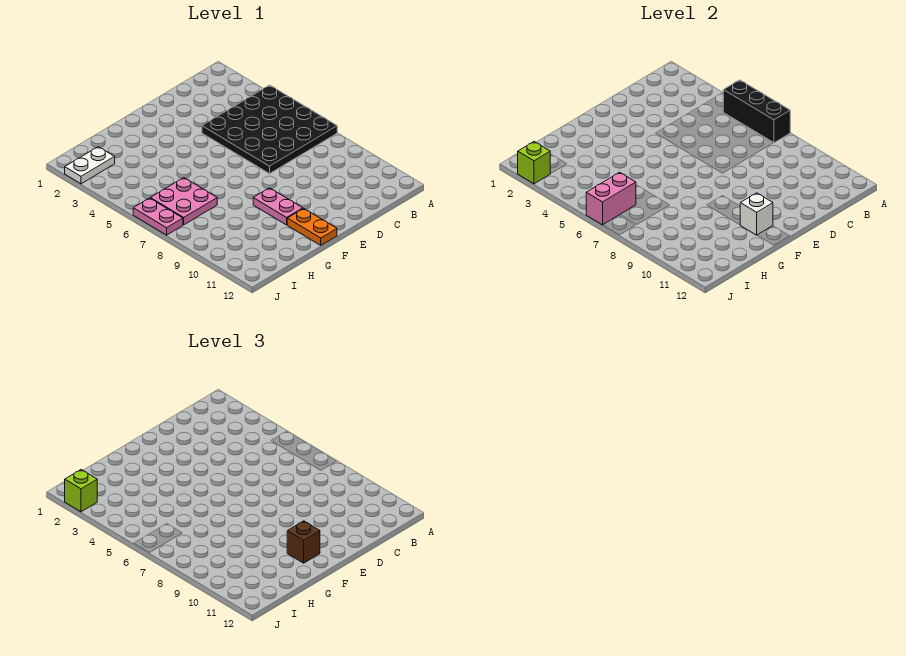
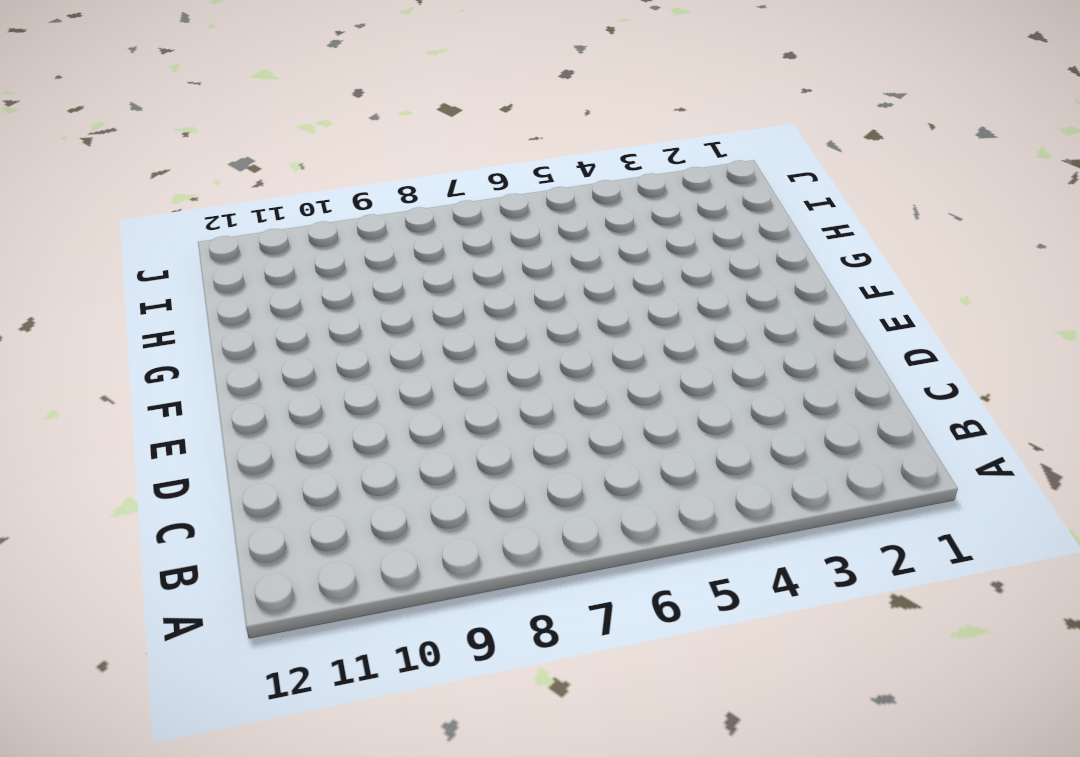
none -> black plate A4:D7 level 1
none -> pink plate F9:F10 level 1
none -> orange plate F11:F12 level 1

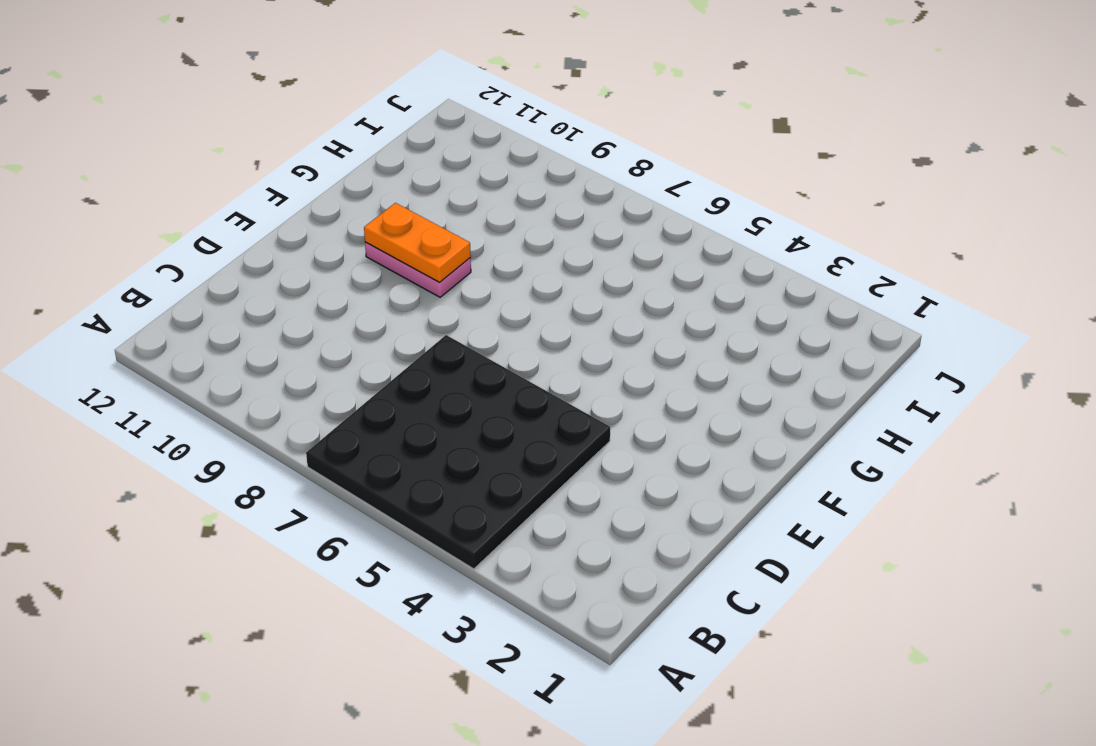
orange plate F9:F10 level 2 -> orange plate F11:F12 level 1
none -> pink plate H6:I7 level 1
none -> white plate I2:J2 level 1
none -> pink plate J6:J7 level 1

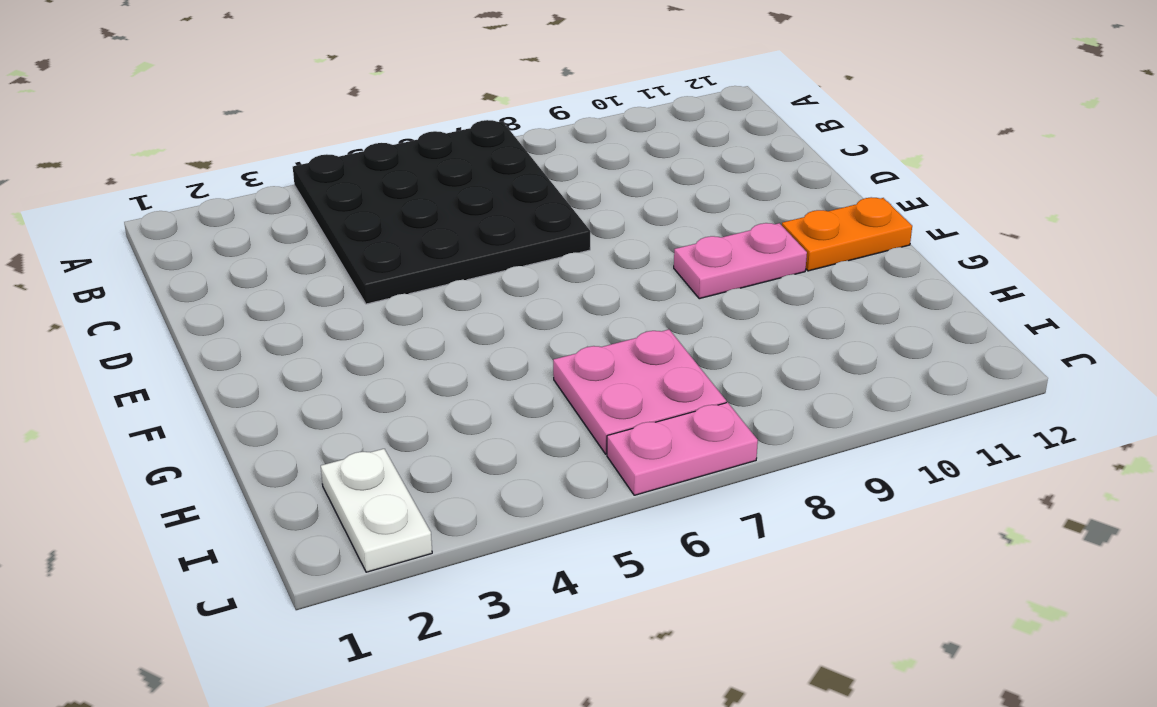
none -> black brick A5:A7 level 2
none -> white brick F11 level 2
none -> pink brick I6:J6 level 2

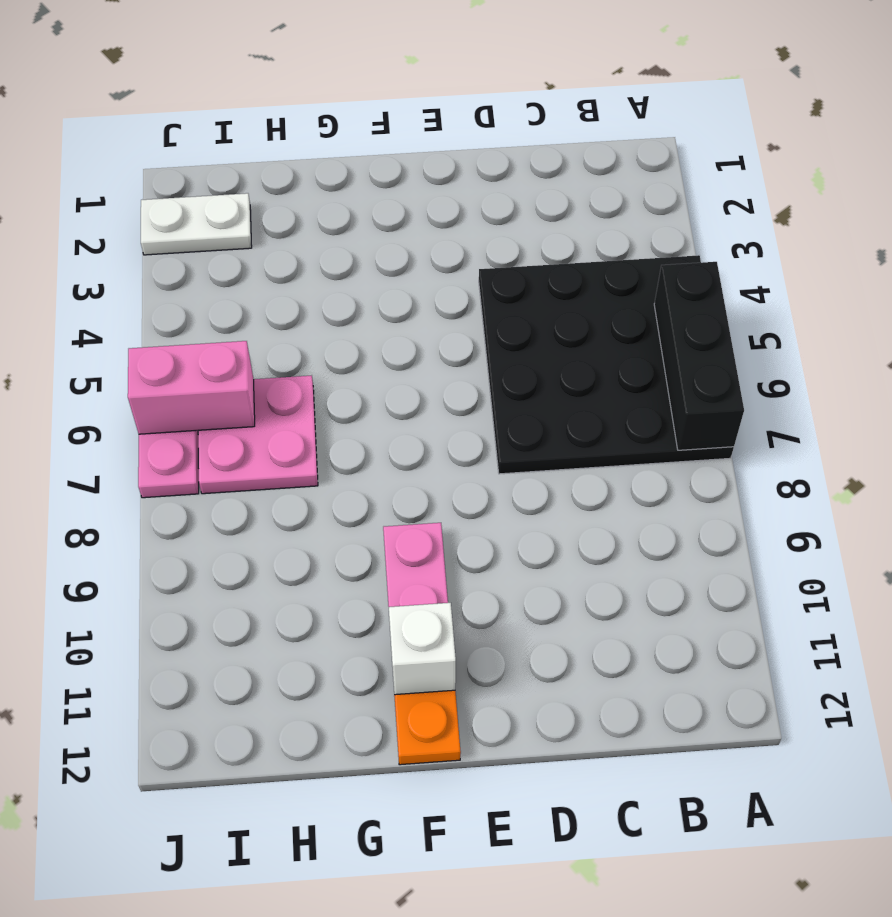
none -> lime brick J2 level 2
none -> brown brick F11 level 3
none -> lime brick J2 level 3

